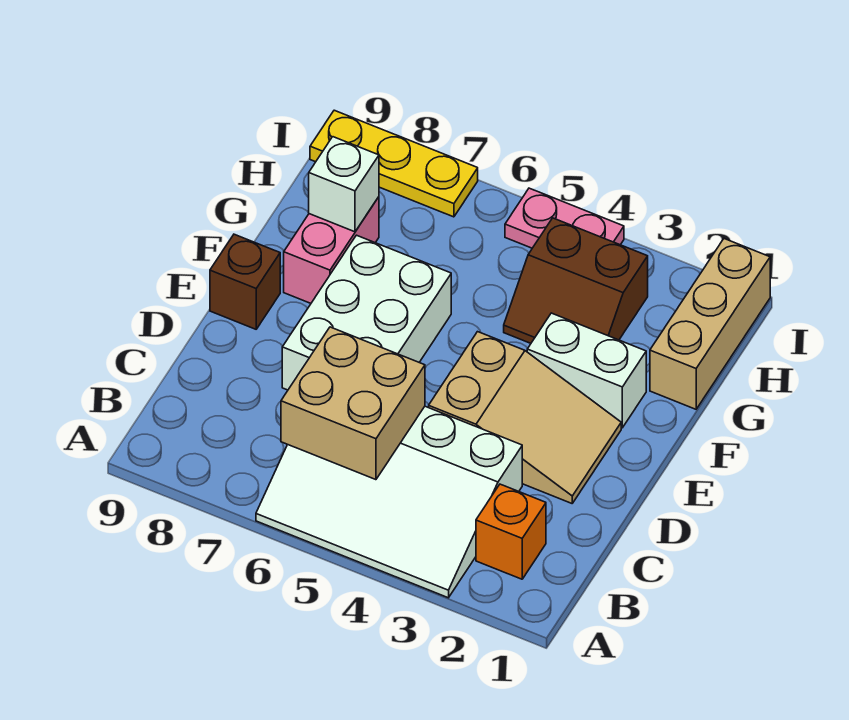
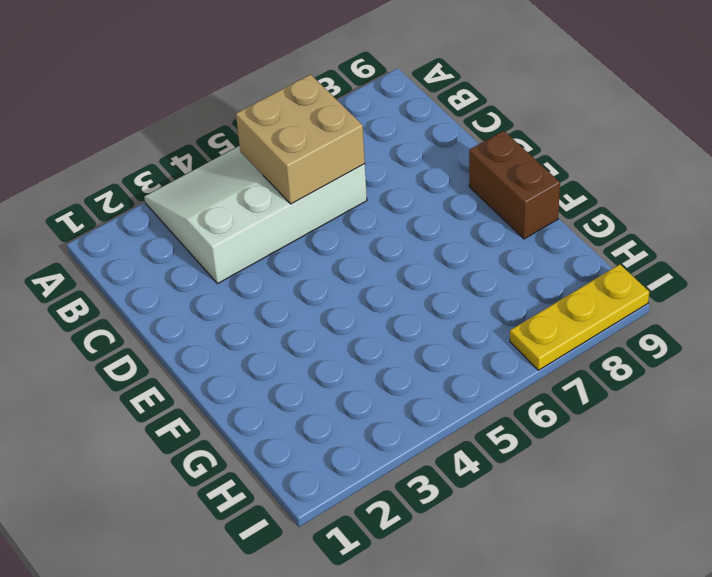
brown brick E9:F9 level 1 -> brown brick E9 level 1
none -> orange brick B2 level 1
none -> tan slope D2:E4 level 1 top 4
none -> white brick D6:F7 level 1

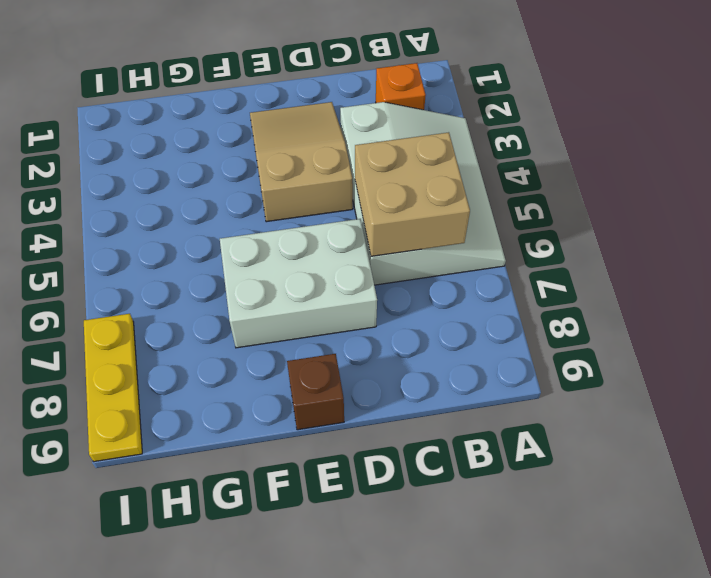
none -> white brick F2:F3 level 1
none -> pink brick F8:G8 level 1
none -> tan brick G1:I1 level 1

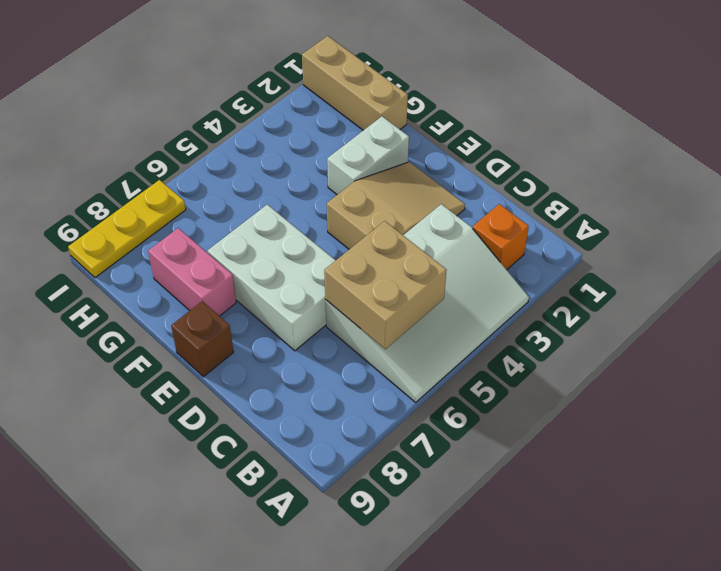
none -> brown slope G3:H4 level 1 top H
none -> pink plate I4:I5 level 1
none -> white brick G8 level 2

